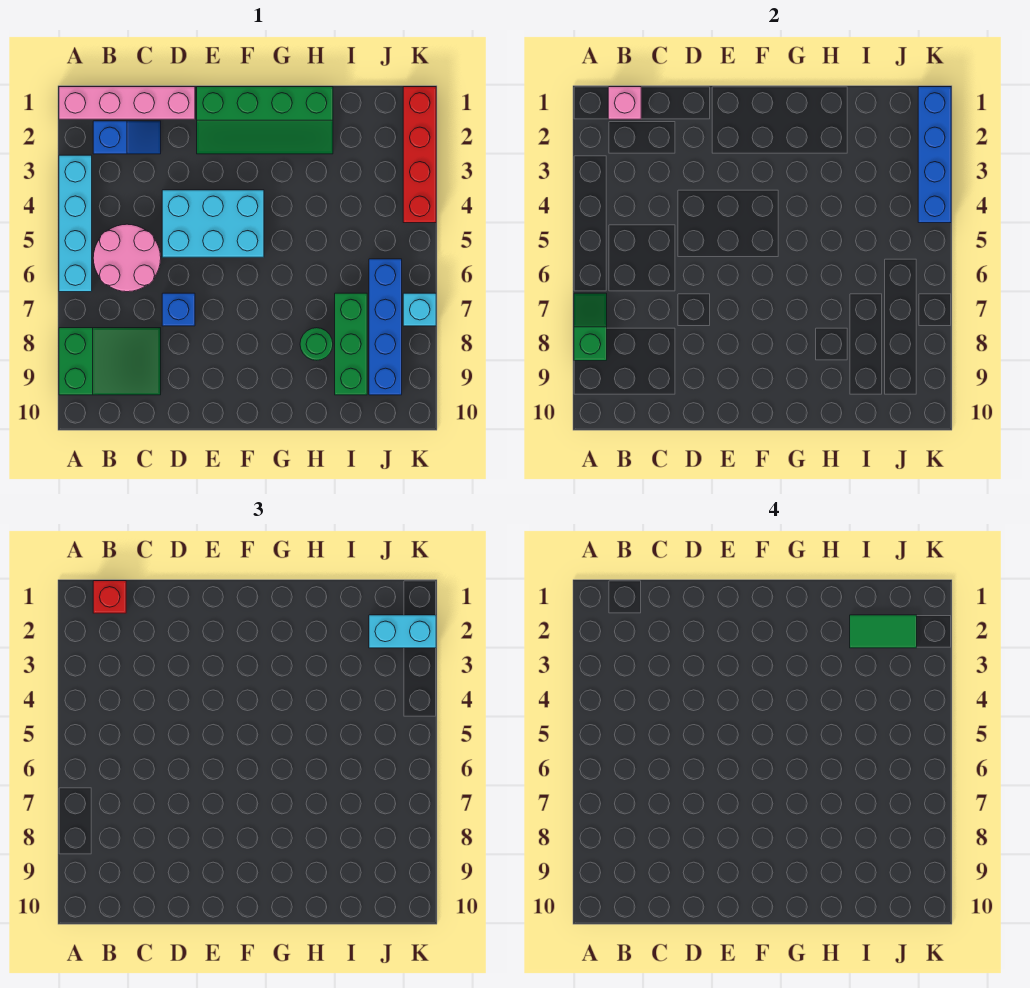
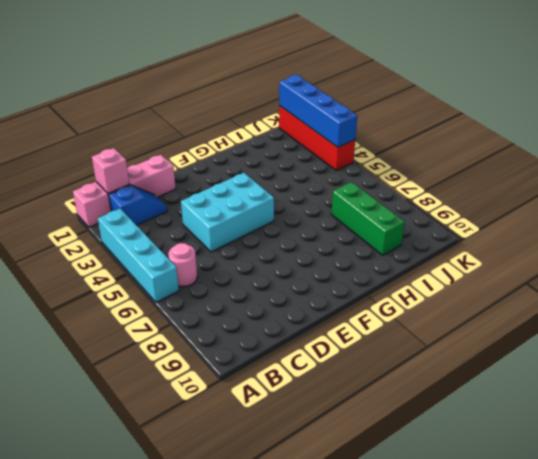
pink round brick B6 level 1 -> pink round brick B5:C6 level 1
none -> green slope A8:C9 level 1 top A
none -> blue brick D7 level 1
none -> green slope E1:H2 level 1 top 1

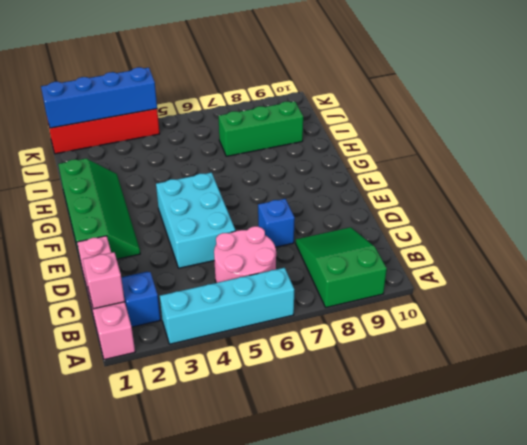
none -> green round brick H8 level 1
none -> blue brick J6:J9 level 1
none -> cyan brick K7 level 1

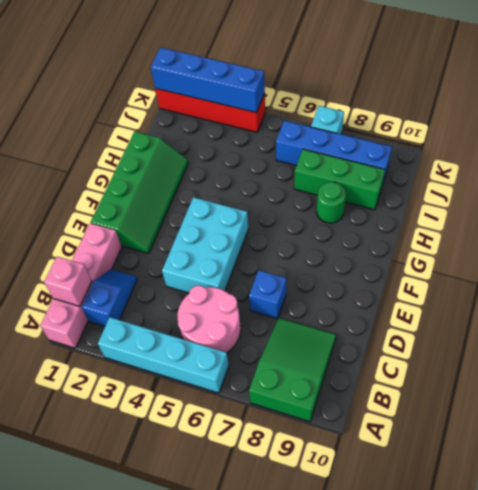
none -> green slope A7:A8 level 2 top 8
none -> red brick B1 level 3
none -> cyan brick J2:K2 level 3

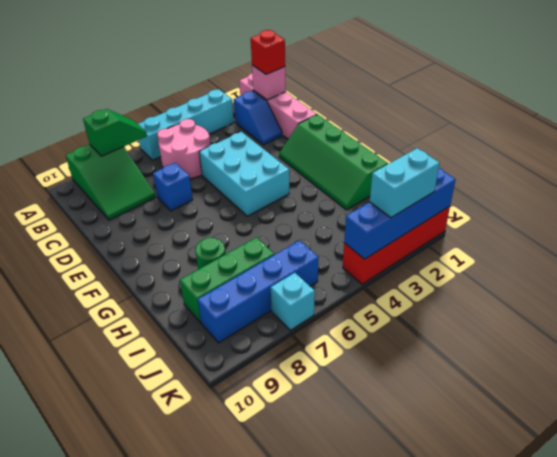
cyan brick K2:K3 level 3 -> cyan brick J2:K2 level 3
none -> green tile I2:J2 level 4

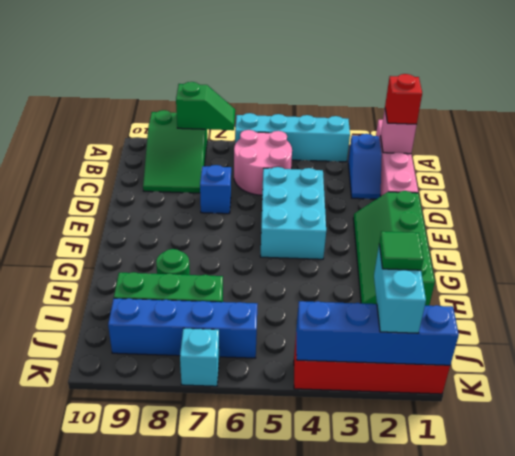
green tile J2 level 4 -> green tile I2:J2 level 4

